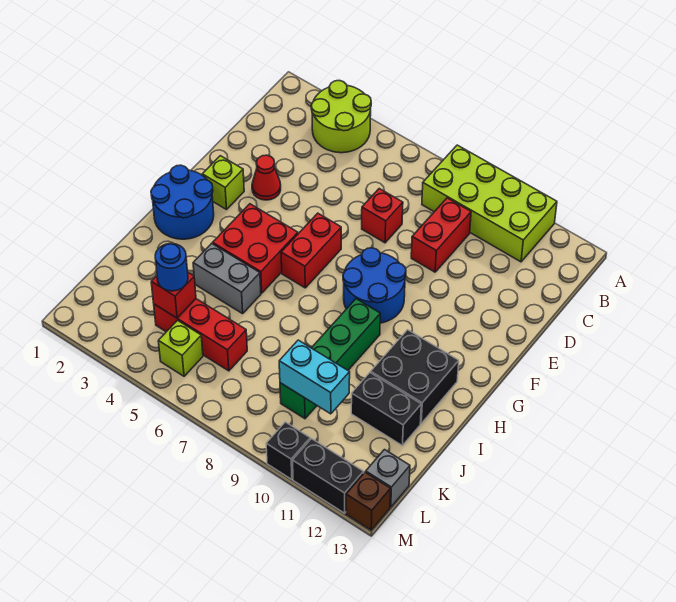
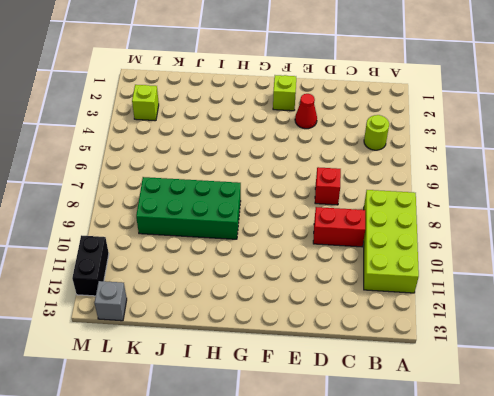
lime round brick B4 level 1 -> lime round brick A3:B4 level 1
green brick H8:K9 level 1 -> green brick H9:K9 level 1
lime brick L3 level 1 -> lime brick L5 level 1
none -> red brick F6:G6 level 1
none -> blue round brick F8:G9 level 1
none -> blue round brick G1:H2 level 1

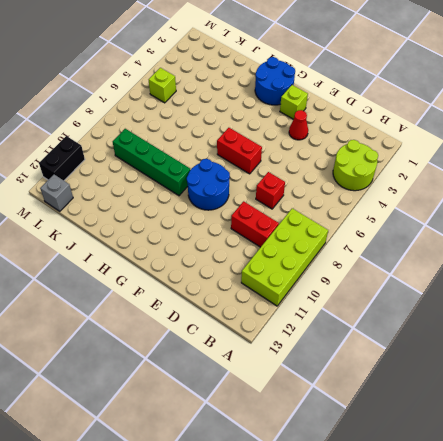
none -> red brick G4:H5 level 1
none -> black brick H11:I12 level 1
none -> grey brick I4:I5 level 1

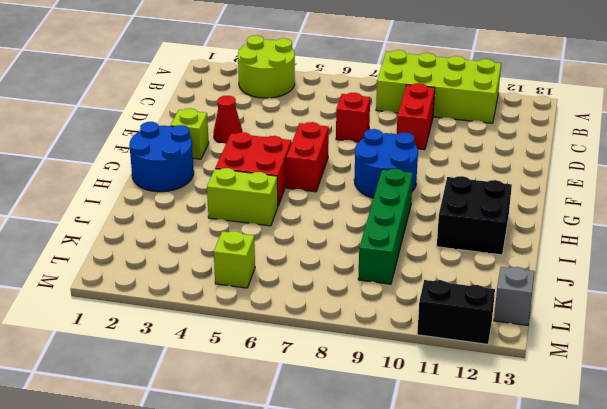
lime brick I4:I5 level 1 -> grey brick I4:I5 level 1
none -> black brick J11:J12 level 1
none -> red brick K4:K6 level 1
none -> black brick M10 level 1

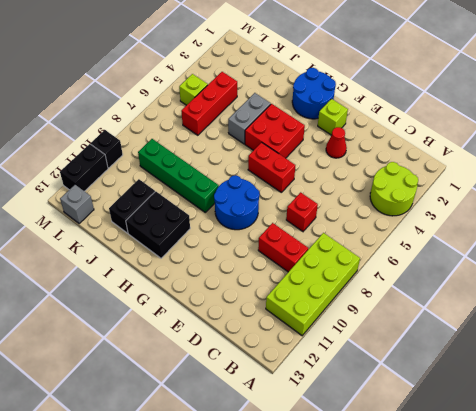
none -> brown brick M13 level 1
none -> red brick K4 level 2
none -> cyan brick K9:K10 level 2

